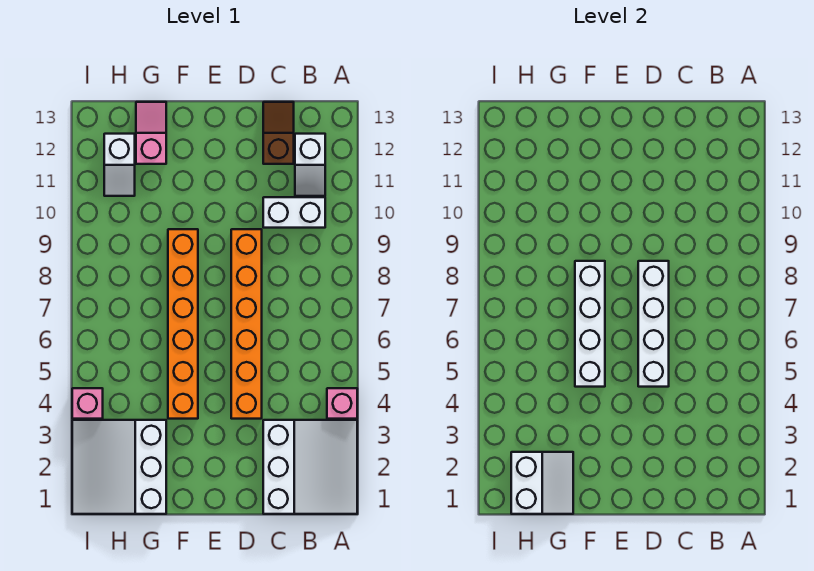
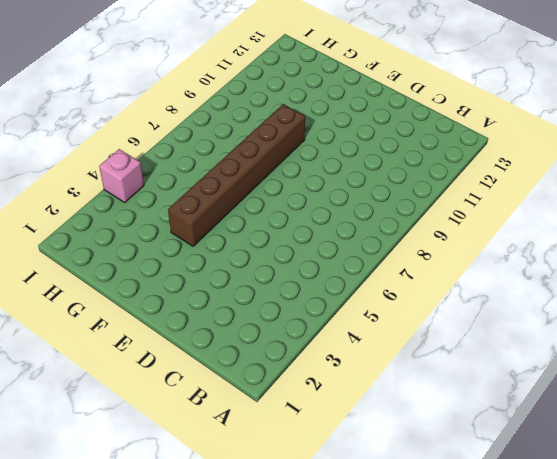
brown brick F4:F9 level 1 -> orange brick F4:F9 level 1
none -> white slope A1:C3 level 1 top C
none -> pink brick A4 level 1
none -> white brick B10:C10 level 1

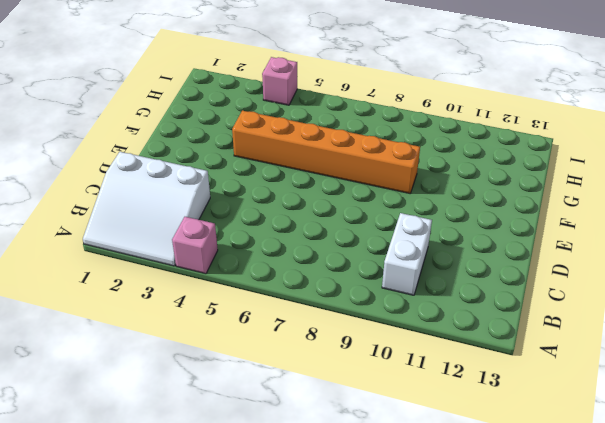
none -> white slope B11:B12 level 1 top 12
none -> brown slope C12:C13 level 1 top 12
none -> orange brick D4:D9 level 1

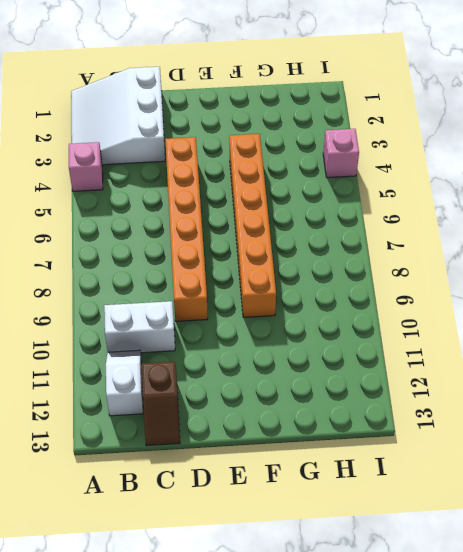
none -> white slope G1:I3 level 1 top G
none -> pink slope G12:G13 level 1 top 12
none -> white slope H11:H12 level 1 top 12

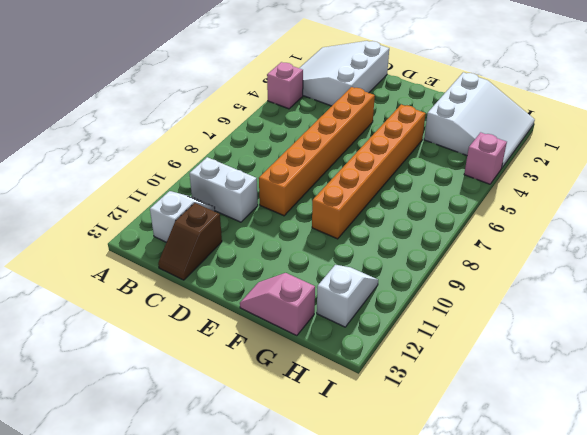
pink slope F13:G13 level 1 top G -> pink slope G12:G13 level 1 top 12
none -> white brick D5:D8 level 2
none -> white brick F5:F8 level 2
none -> white slope G1:H2 level 2 top H

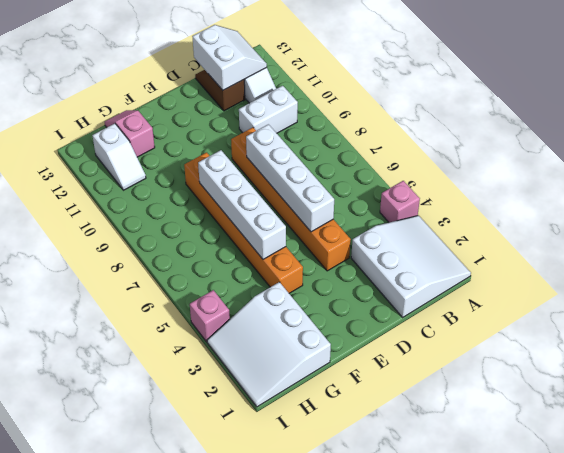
white slope B12:C13 level 2 top C -> white slope G1:H2 level 2 top H

